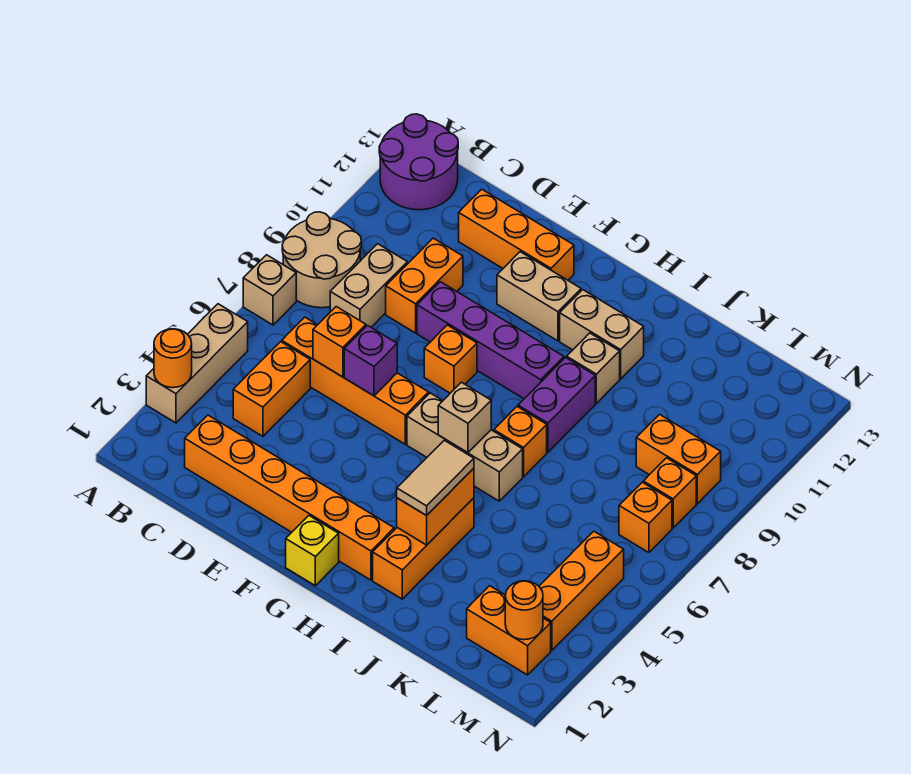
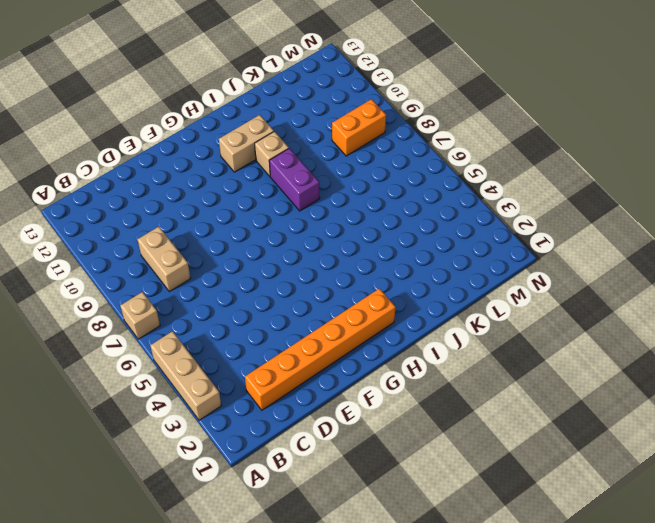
none -> tan round brick A8:B9 level 1
none -> purple round brick A12:B13 level 1
none -> orange brick C4:C5 level 1
none -> orange brick C6:F6 level 1

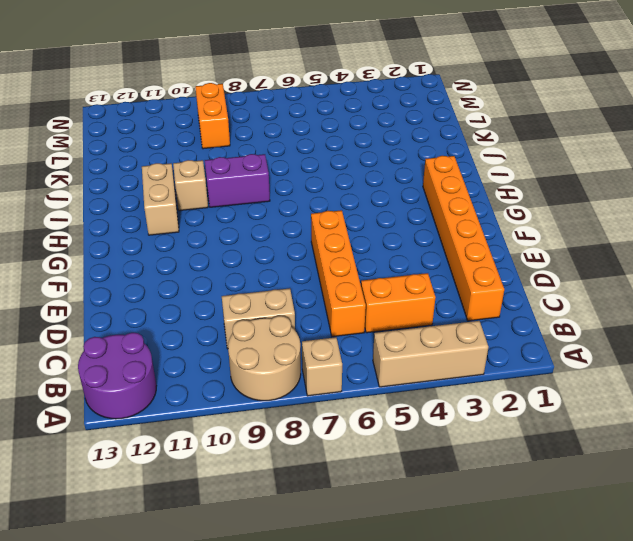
none -> orange brick D9:D10 level 1
none -> orange brick D12:F12 level 1
none -> purple brick E9:H9 level 1
none -> orange brick F8 level 1

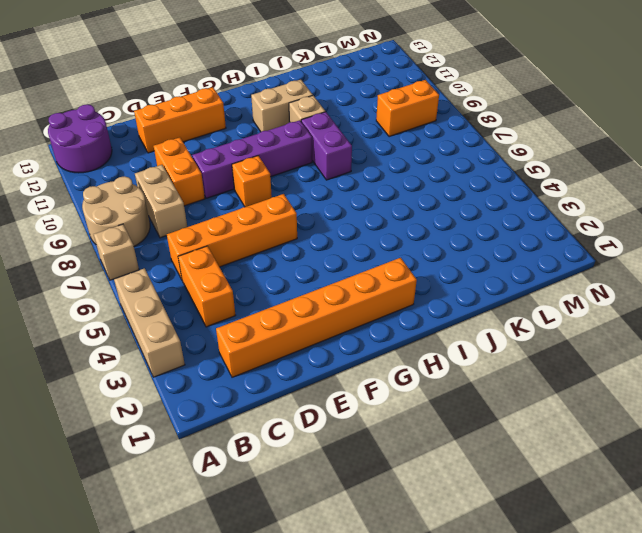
none -> tan brick F11:G11 level 1
none -> yellow brick G1 level 1
none -> tan brick G6:I6 level 1
none -> orange brick I2:I4 level 1

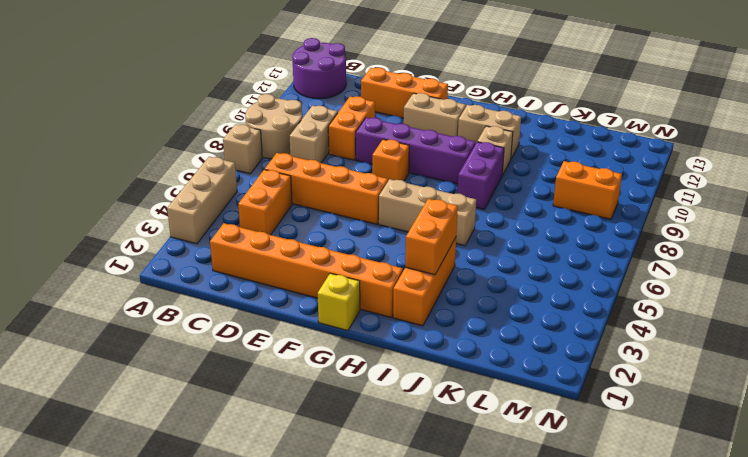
none -> orange brick I7 level 1
none -> orange brick L2:M2 level 1
none -> orange brick M3:M5 level 1
none -> orange brick M7 level 1

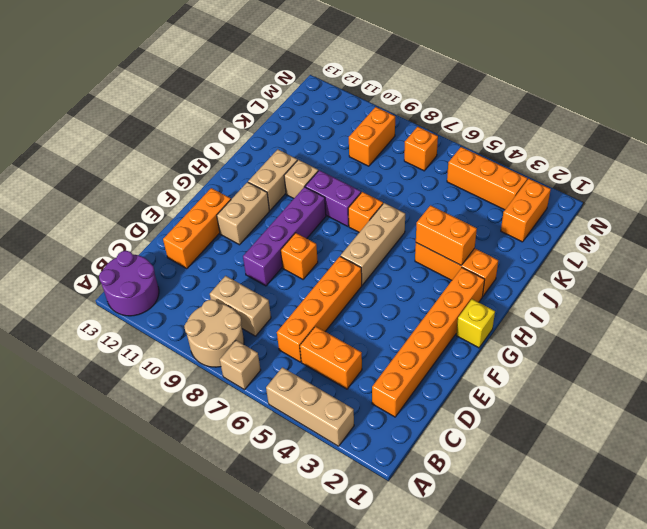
none -> orange brick D9:D10 level 1
none -> orange brick M8 level 1
none -> orange round brick A3 level 2
none -> orange brick D6 level 2

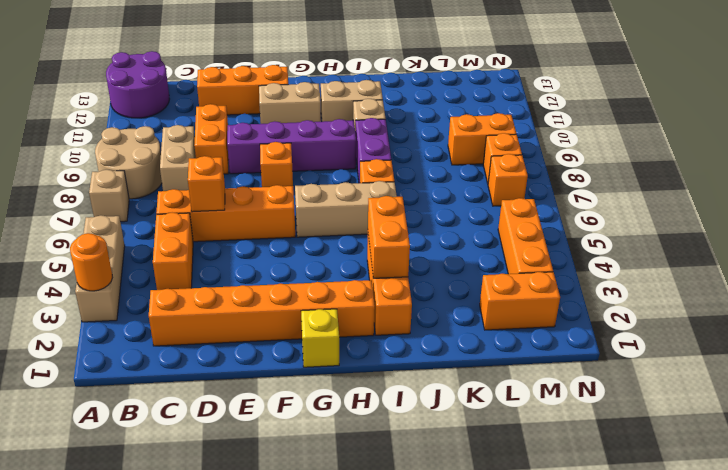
none -> purple brick E6 level 2
none -> tan brick H6 level 2
none -> orange round brick M2 level 2
none -> tan tile I3:I4 level 3

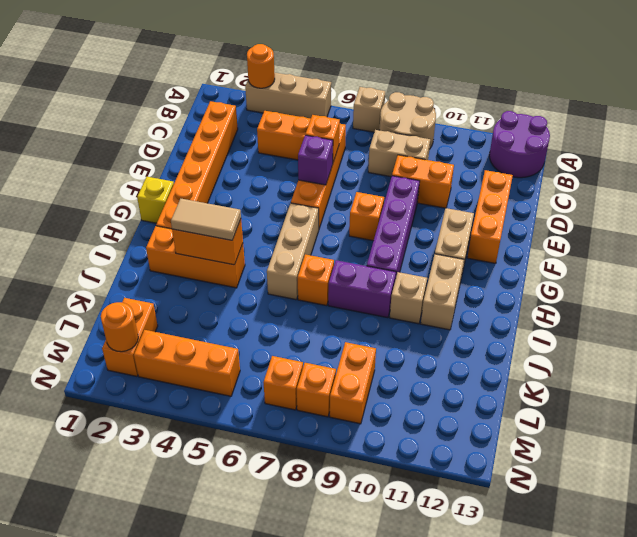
none -> tan brick H6 level 2

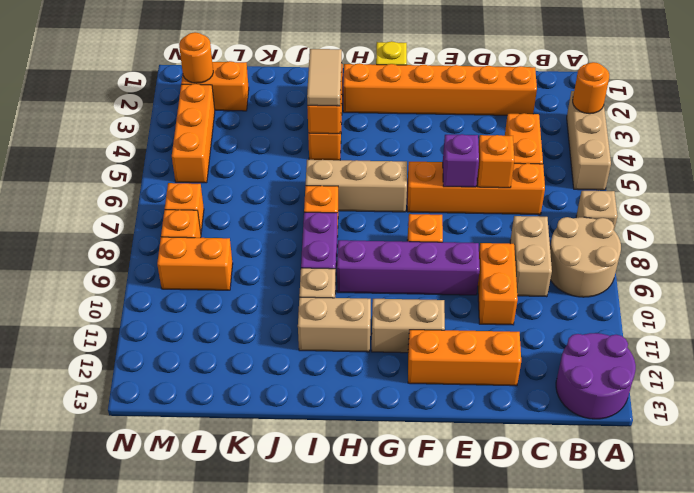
none -> tan brick H6 level 2

